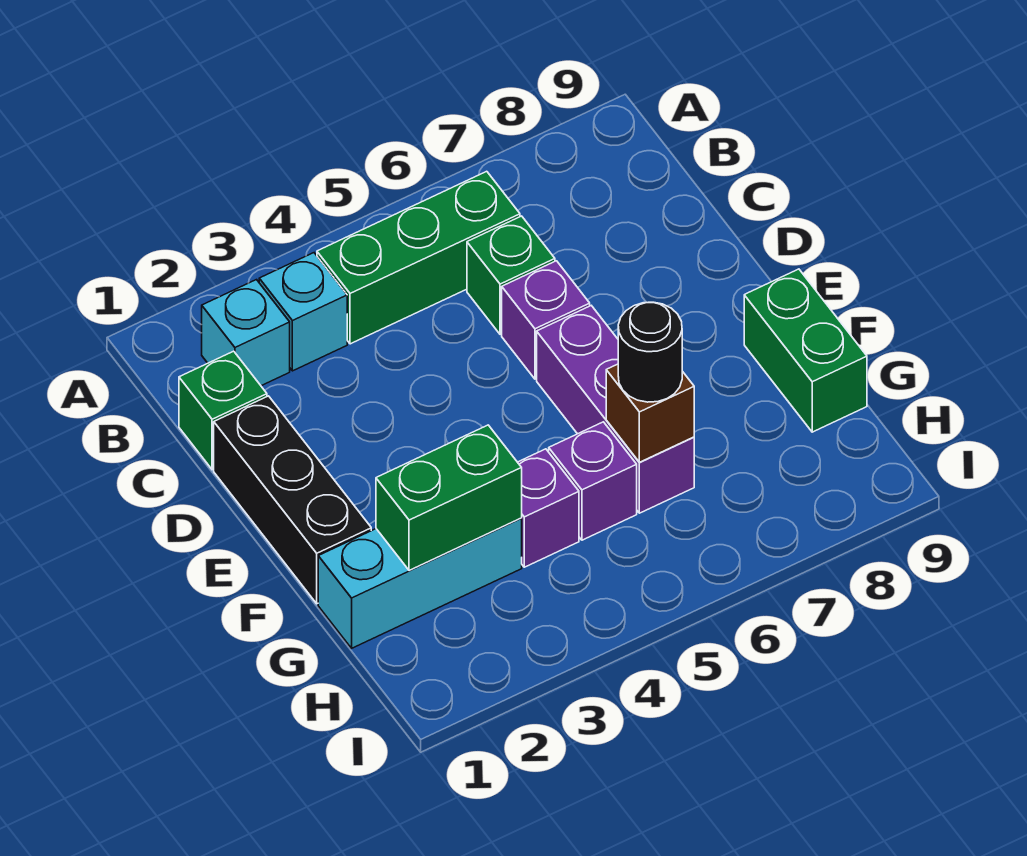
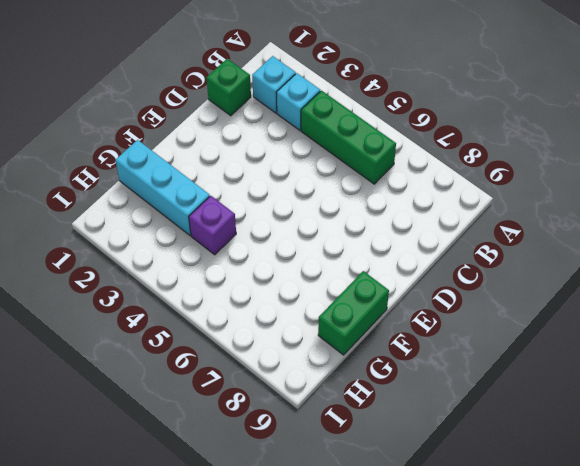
none -> green brick C6 level 1
none -> black brick D1:F1 level 1
none -> purple brick D6 level 1

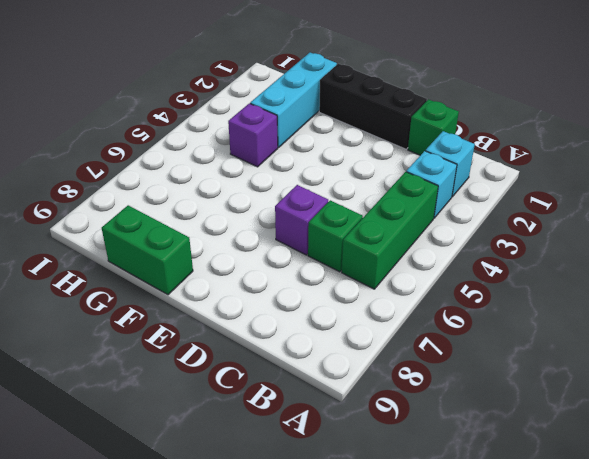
none -> purple brick E6:G6 level 1
none -> purple brick G5 level 1
none -> green brick G2:G3 level 2

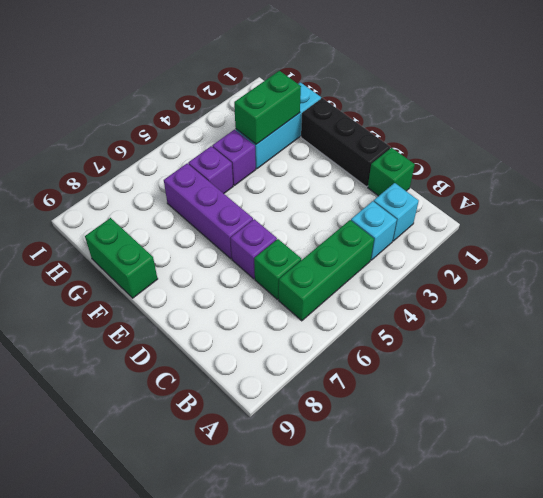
none -> brown brick G6 level 2
none -> black round brick G6 level 3

